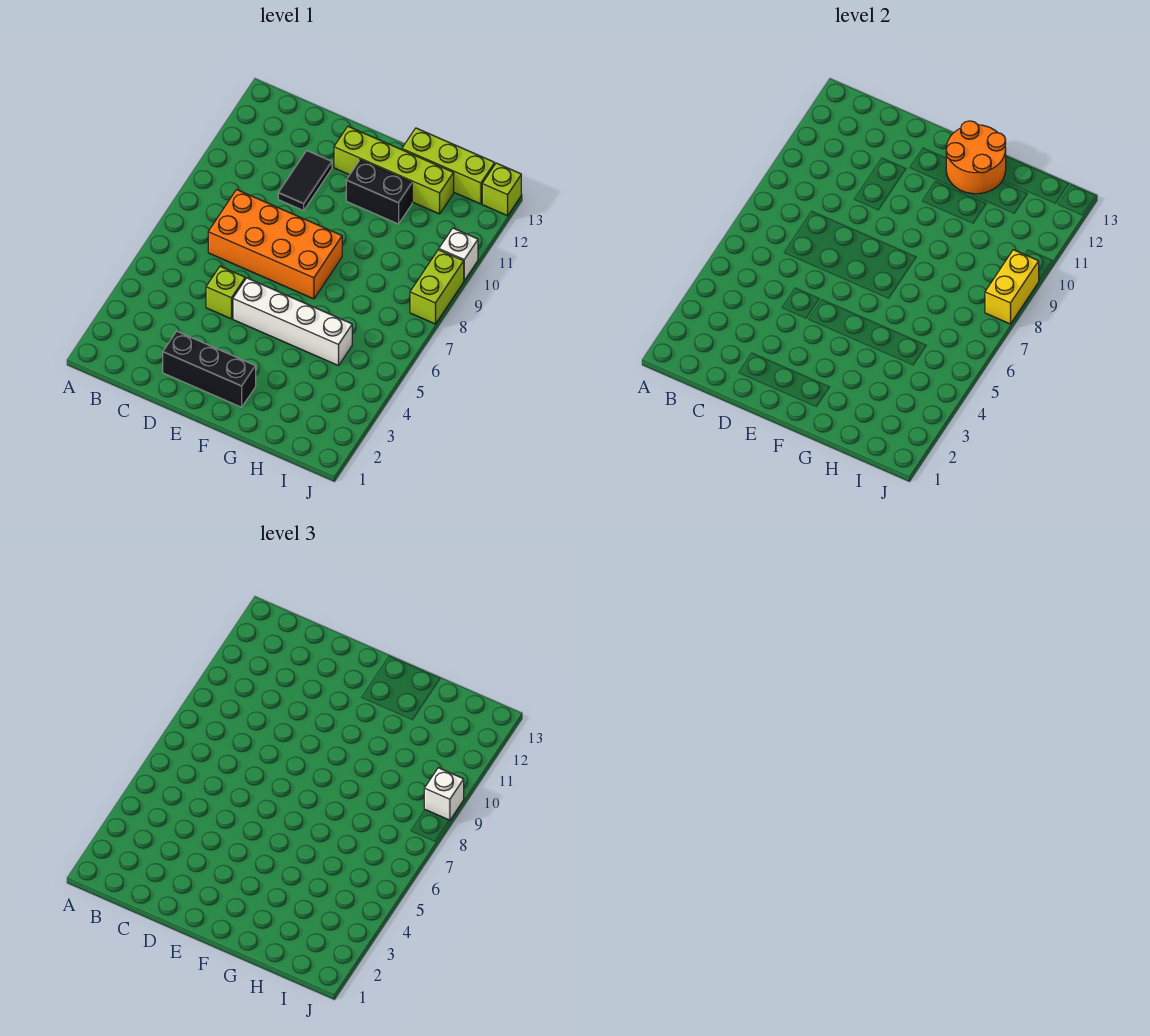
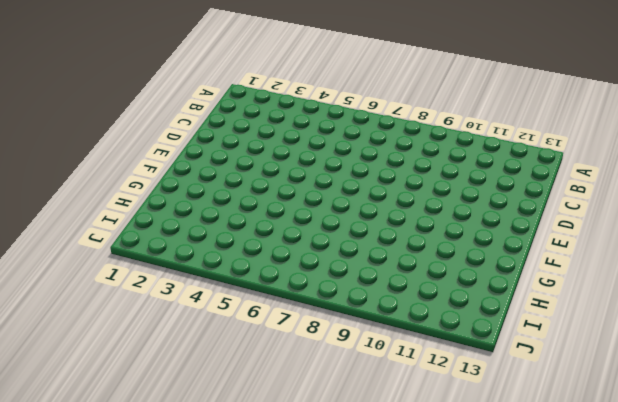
none -> orange brick C7:F8 level 1
none -> black brick D2:F2 level 1
none -> lime brick D5 level 1

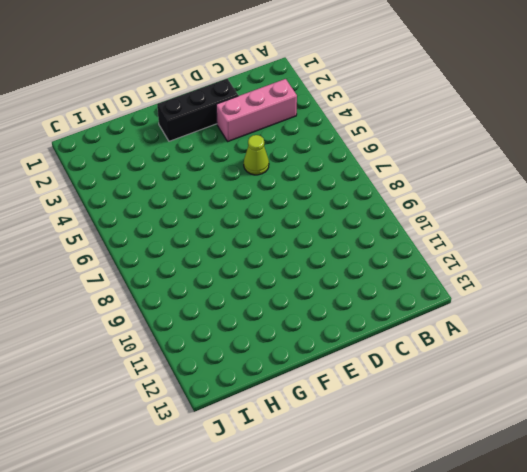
pink brick B3:D3 level 1 -> none
lime cone D5 level 1 -> lime brick D5 level 1
none -> orange brick C7:F8 level 1
none -> black tile D10:D11 level 1
none -> white brick E5:H5 level 1

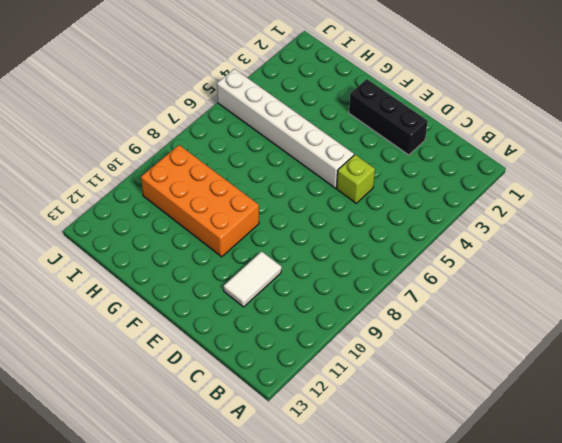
white tile D10:D11 level 1 -> black tile D10:D11 level 1
white brick E5:J5 level 1 -> white brick E5:H5 level 1
orange brick F9:I10 level 1 -> orange brick C7:F8 level 1
none -> lime brick E12:H12 level 1
none -> black brick F11:G11 level 1
none -> lime brick G13:I13 level 1

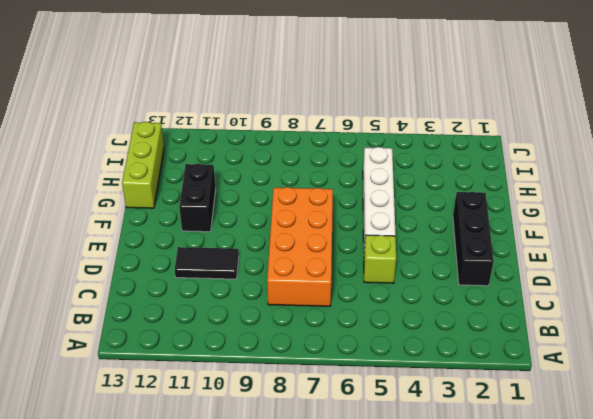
none -> lime brick E12:H12 level 1
none -> lime brick J8:J9 level 1
none -> white brick J10 level 1

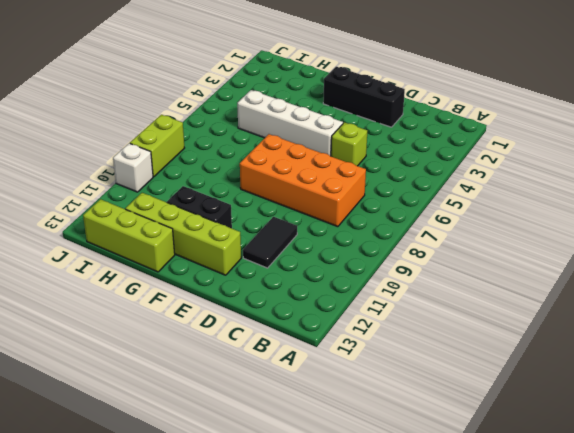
none -> lime brick J13 level 1
none -> orange round brick F12:G13 level 2
none -> yellow brick J8:J9 level 2

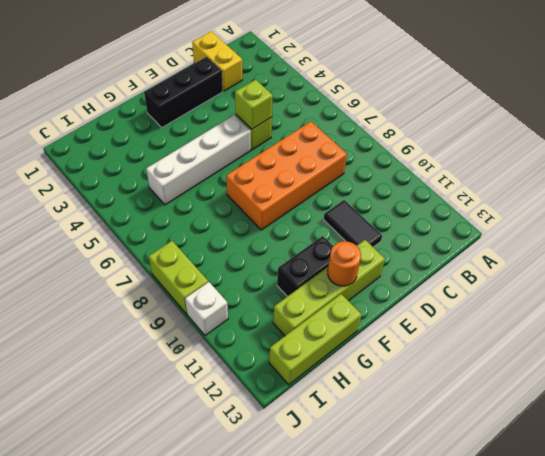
yellow brick C1:C2 level 1 -> yellow brick J8:J9 level 2
lime brick D5 level 2 -> lime brick J13 level 1
orange round brick F12 level 2 -> orange round brick F12:G13 level 2
none -> white brick J9 level 3

